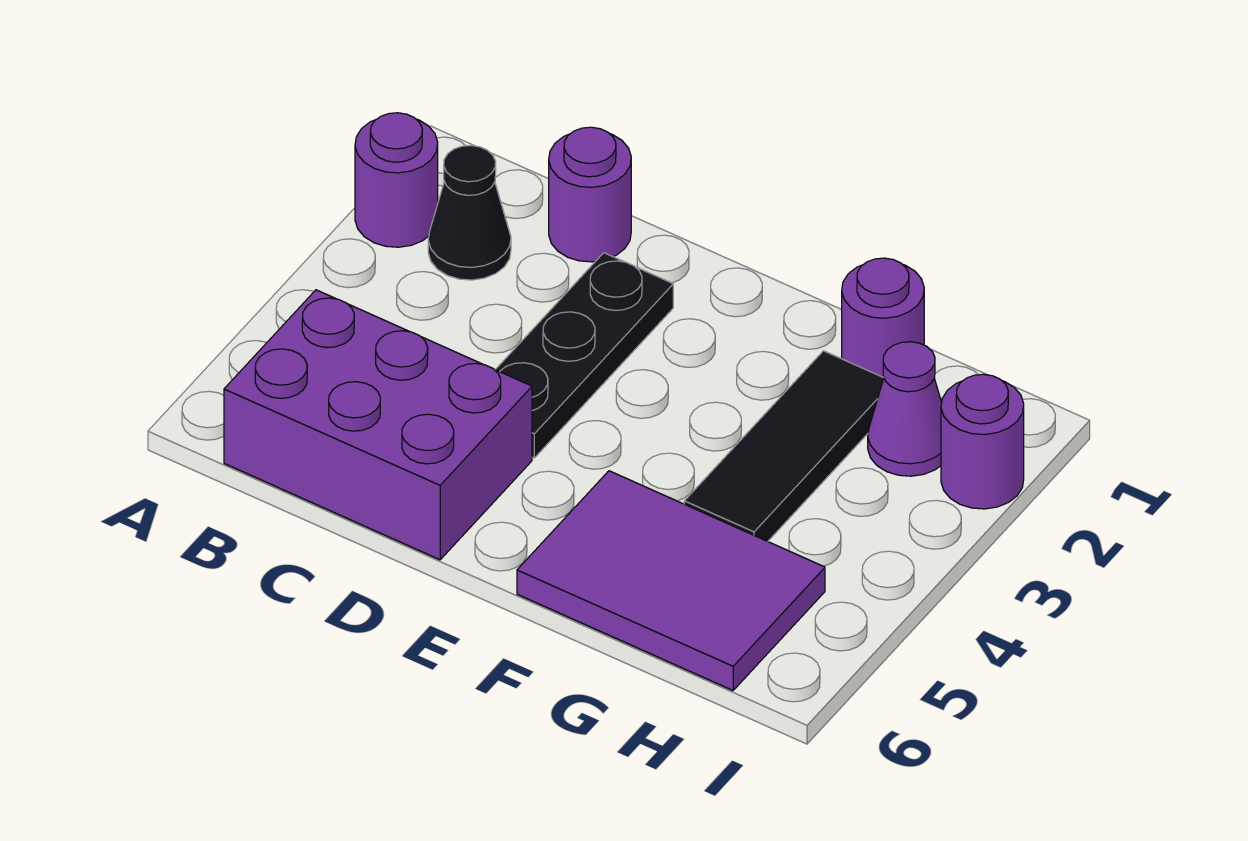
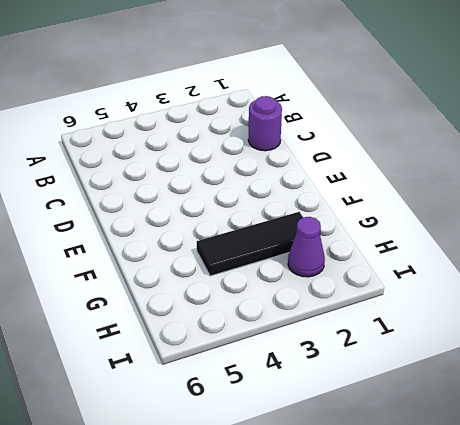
none -> purple round brick A2 level 1
none -> black cone B2 level 1

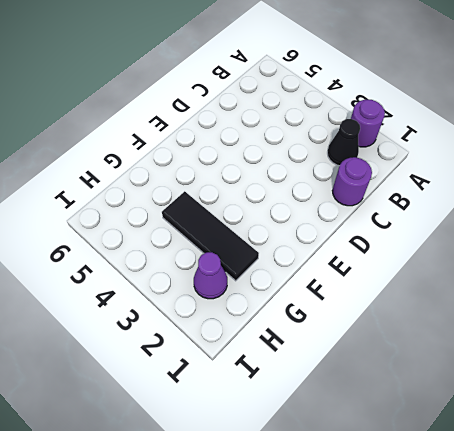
none -> purple brick B5:D6 level 1
none -> black plate D2:D4 level 1

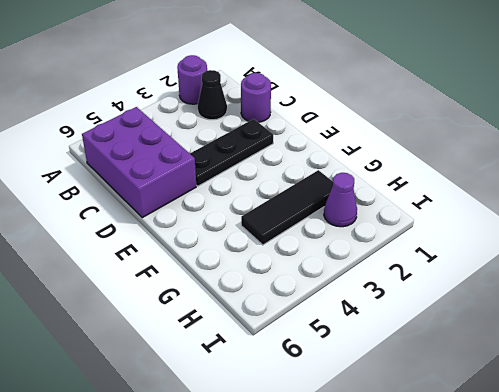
none -> purple tile F5:H6 level 1
none -> purple round brick G1 level 1

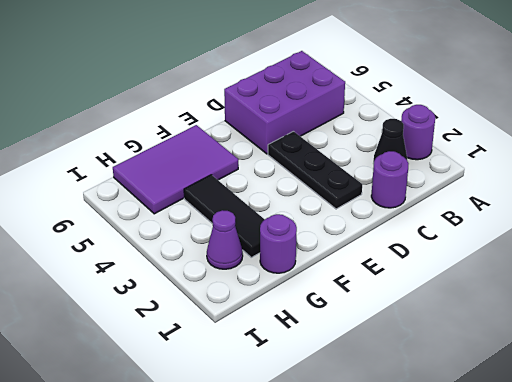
none -> purple round brick I2 level 1

